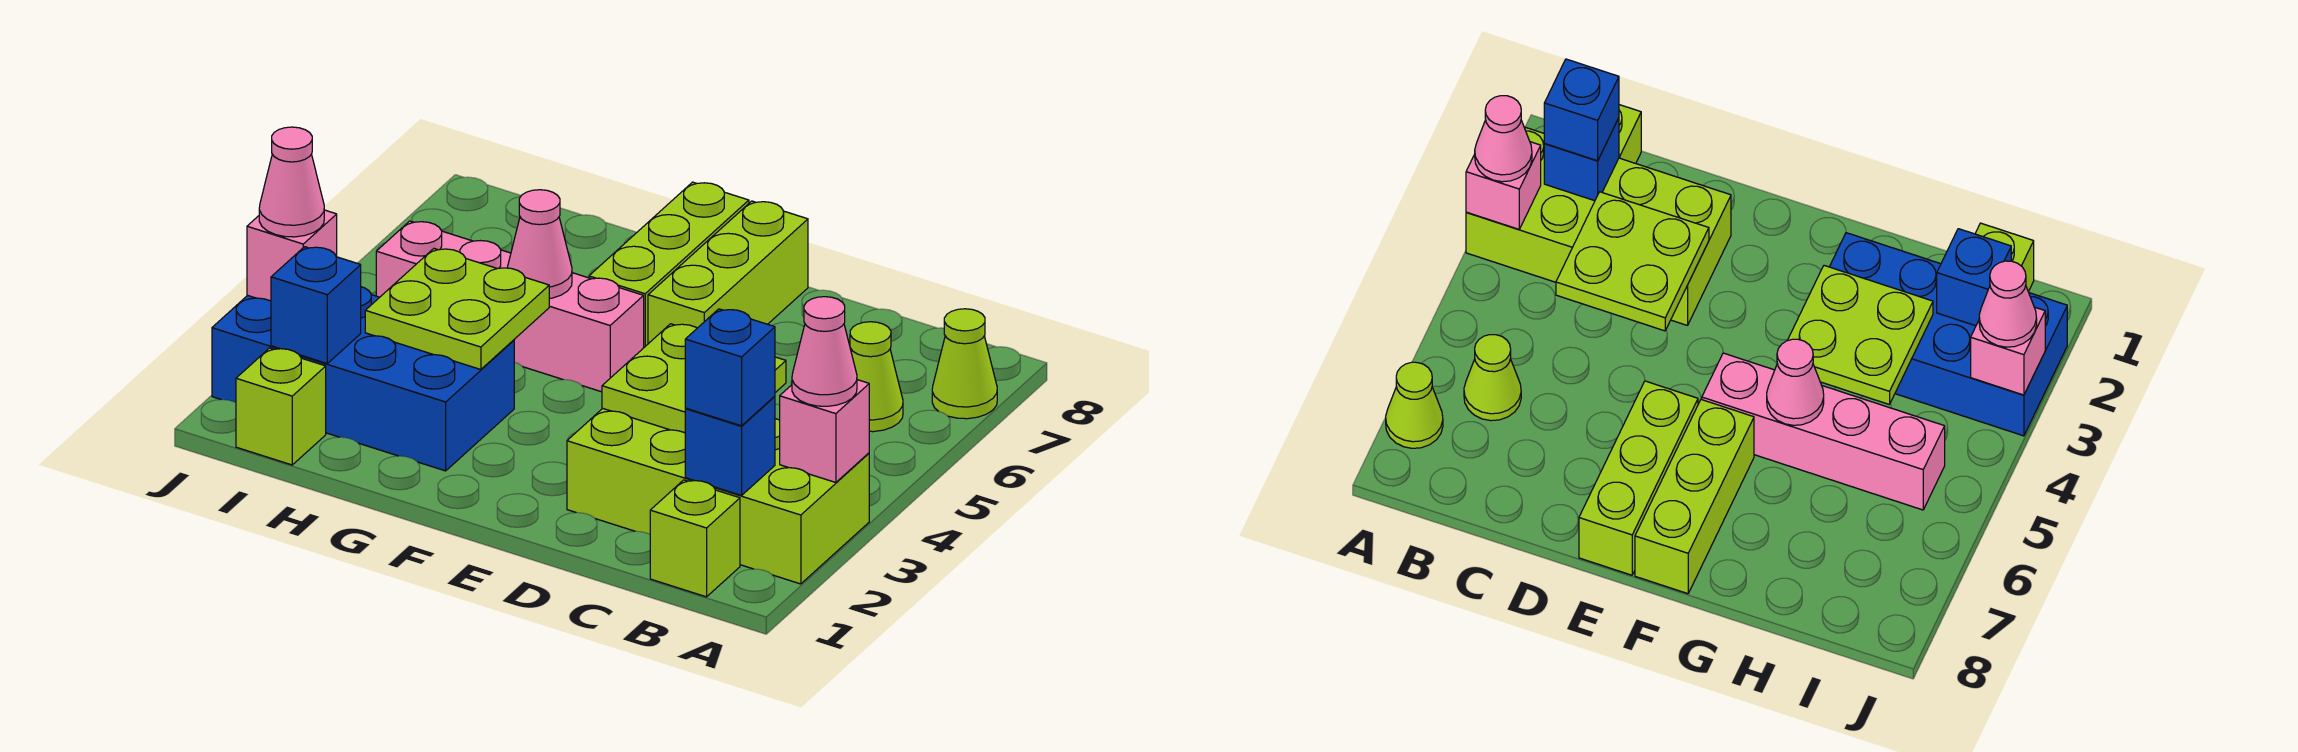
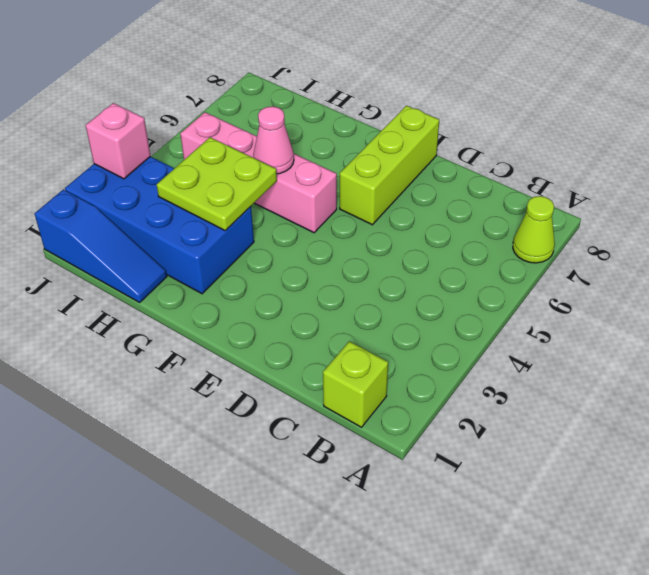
blue slope H1:J1 level 1 top J -> lime brick I1 level 1
none -> lime brick A2:D3 level 1
none -> lime cone B6 level 1
none -> lime brick F6:F8 level 1

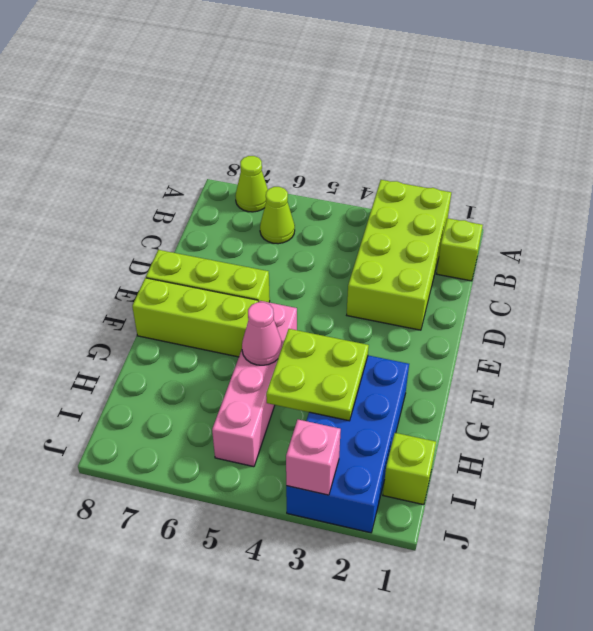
none -> pink brick A3 level 2
none -> blue brick B2 level 2
none -> lime plate C3:D4 level 2

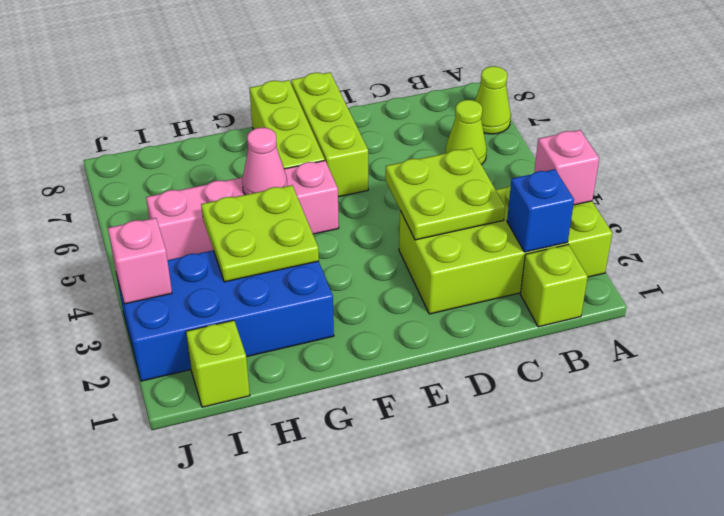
none -> blue brick I2 level 2
none -> pink cone A3 level 3
none -> blue brick B2 level 3

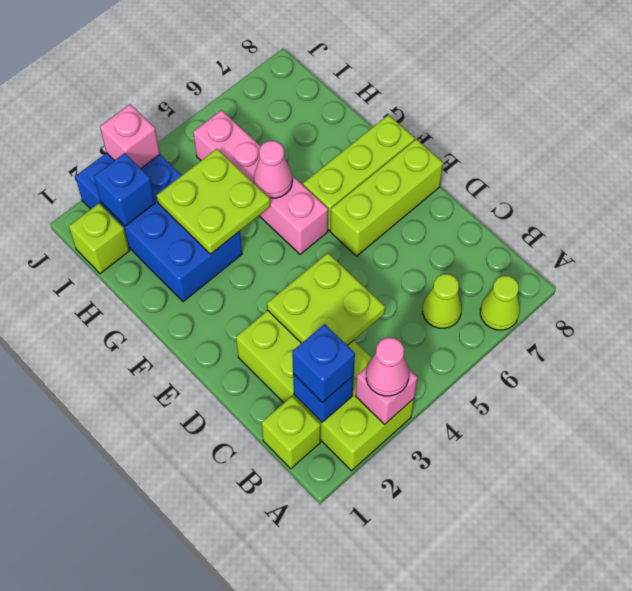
none -> pink cone J3 level 3

